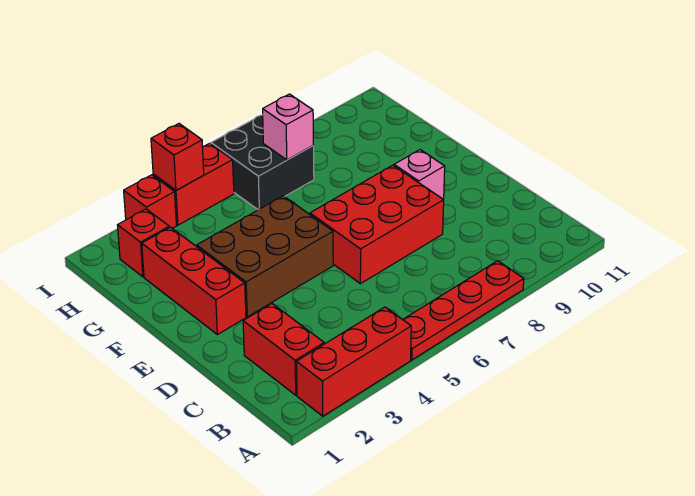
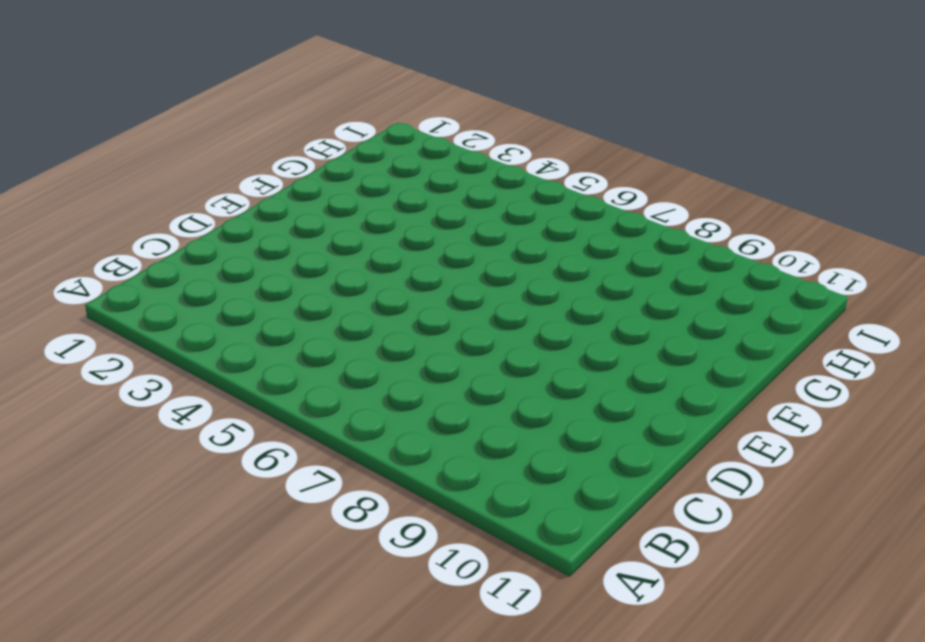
none -> red brick A2:A4 level 1
none -> red plate A5:A8 level 1
none -> red brick B2:C2 level 1

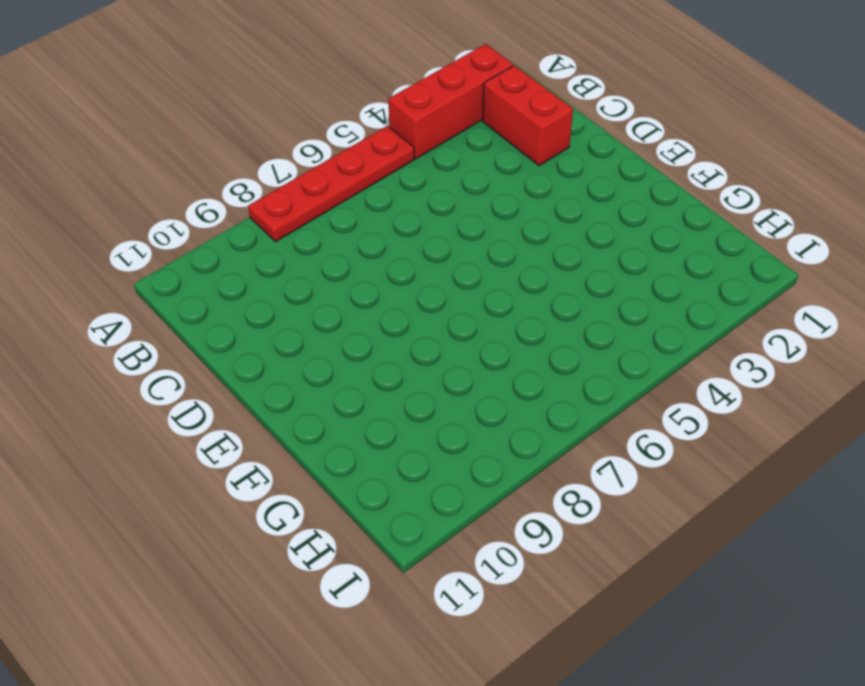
none -> red brick D6:E8 level 1
none -> red brick E2:G2 level 1
none -> brown brick E3:F5 level 1

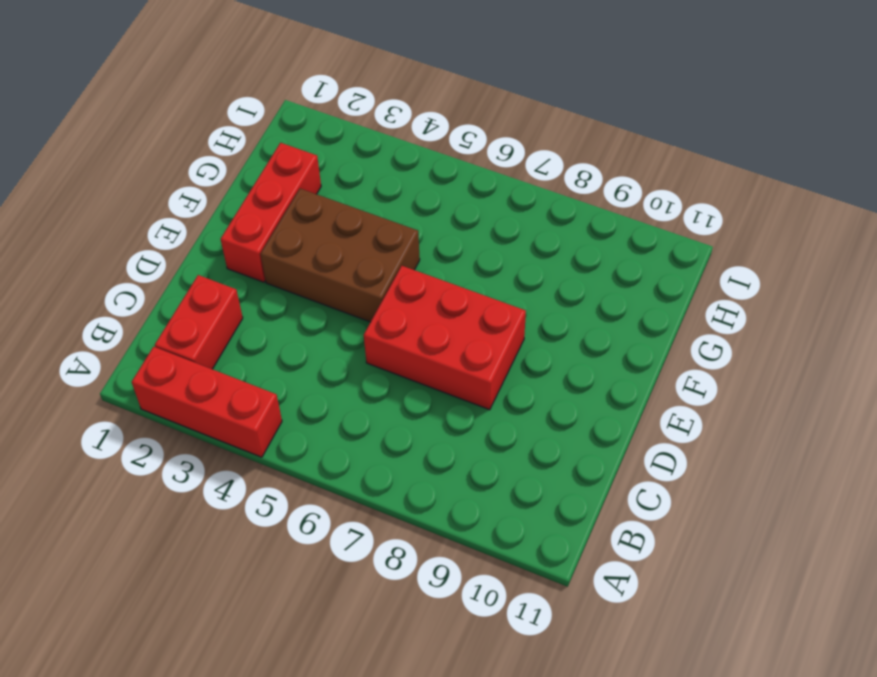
none -> red plate A5:A8 level 1
none -> pink brick E9 level 1
none -> red brick H2 level 1

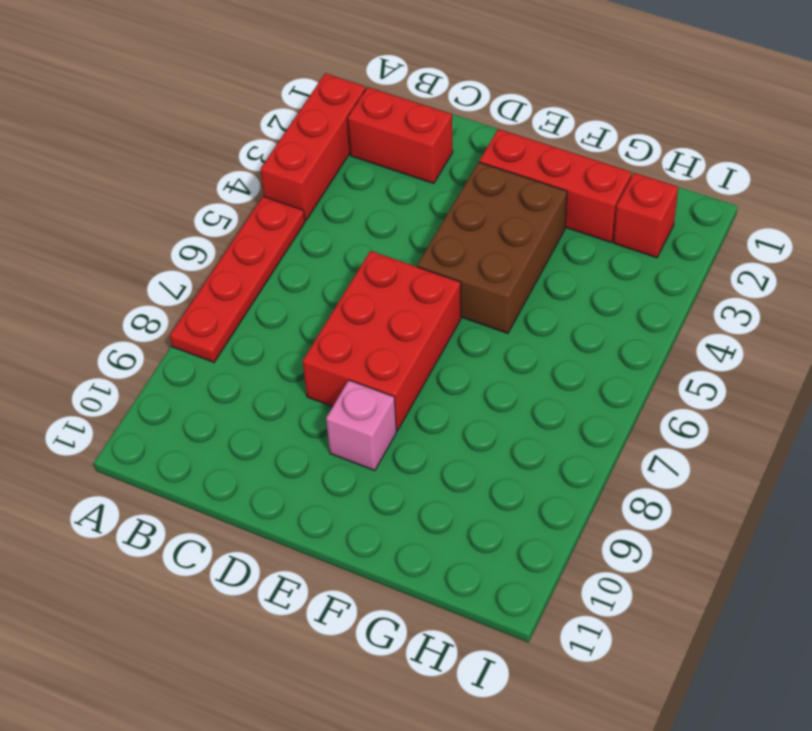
none -> black brick H6:I7 level 1
none -> red brick I3 level 1
none -> red brick I4:I5 level 1

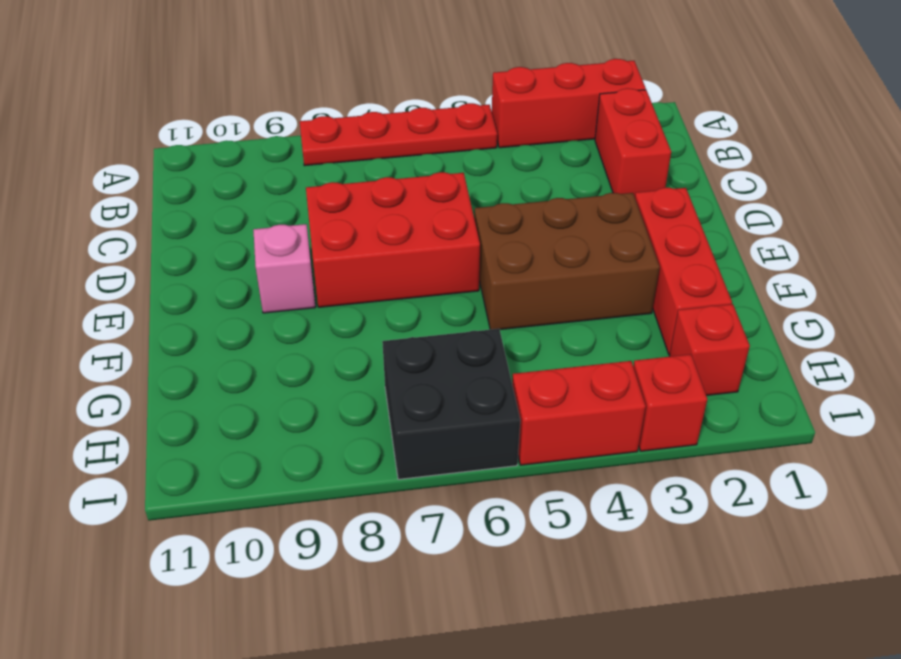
none -> pink brick H7 level 2
none -> red brick I4 level 2

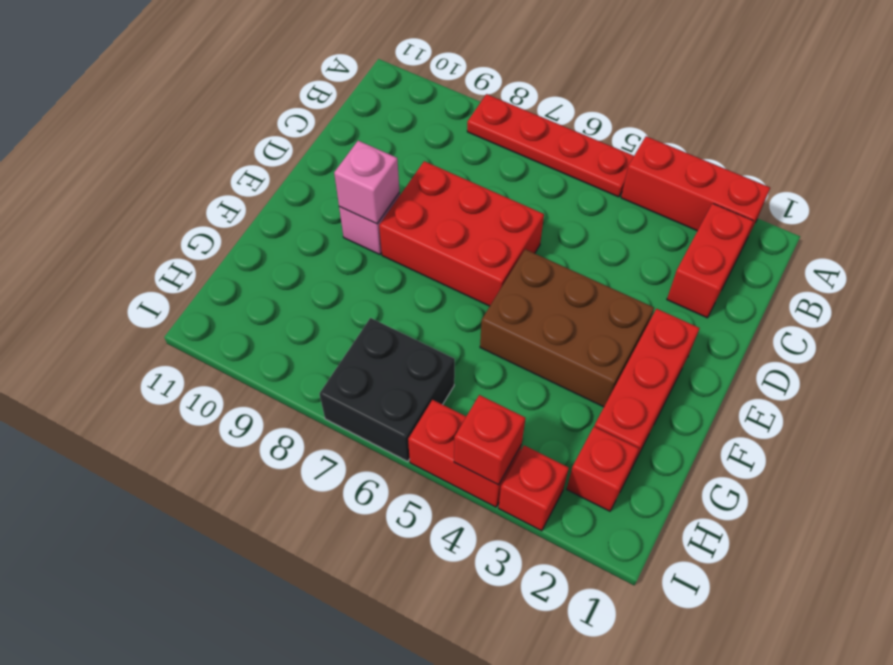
pink brick E9 level 2 -> pink brick H7 level 2

